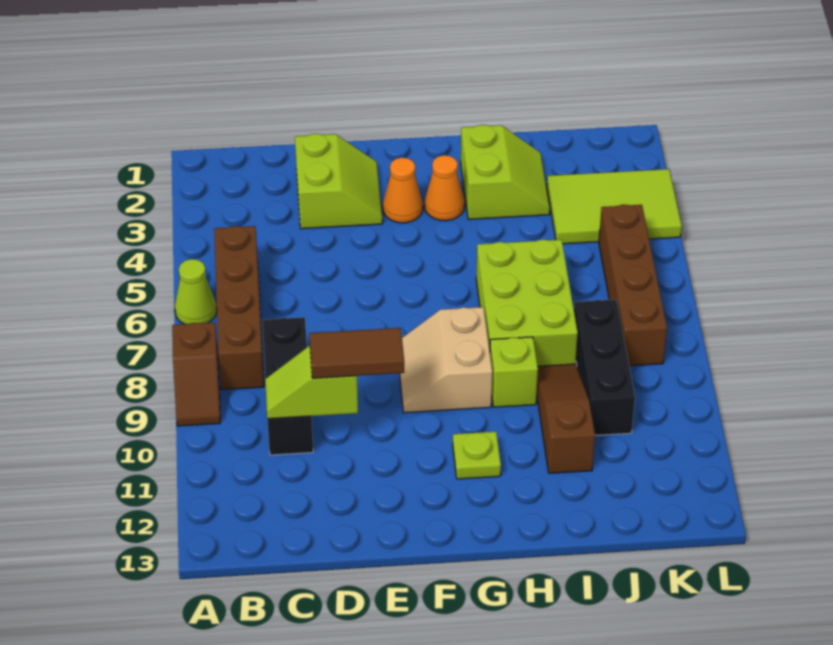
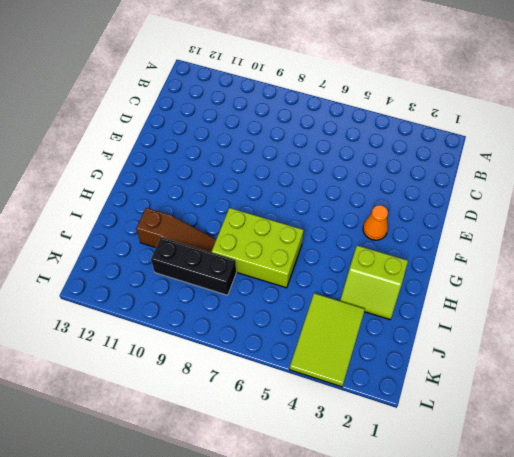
none -> lime cone A6 level 1
none -> brown slope A8:A9 level 1 top 8
none -> brown brick B5:B8 level 1

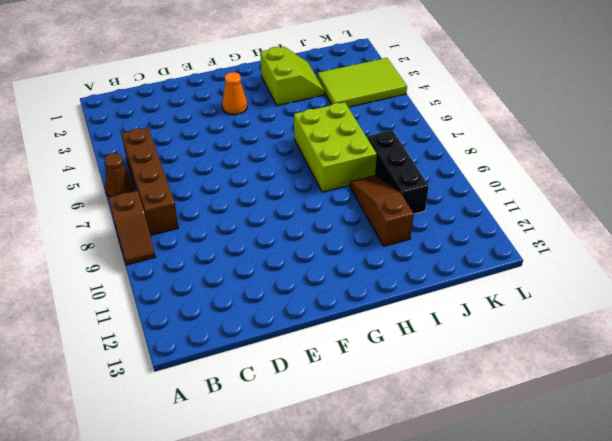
brown cone A6 level 1 -> lime cone A6 level 1
none -> black brick C8:C10 level 1
none -> lime slope D2:E3 level 1 top D
none -> tan slope F8:G9 level 1 top G

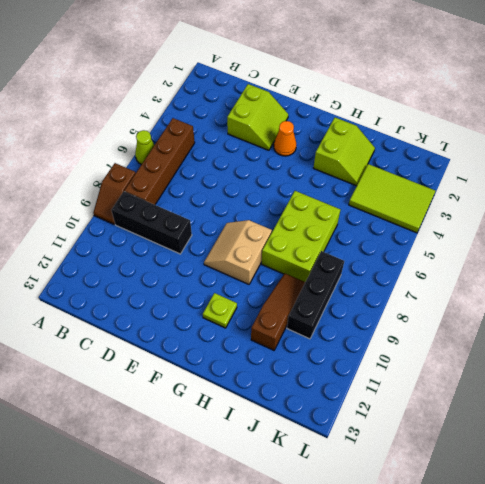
black brick B9:D9 level 1 -> black brick C8:C10 level 1
none -> orange cone G3 level 1
none -> lime brick H9 level 1
none -> brown brick K5:K8 level 1

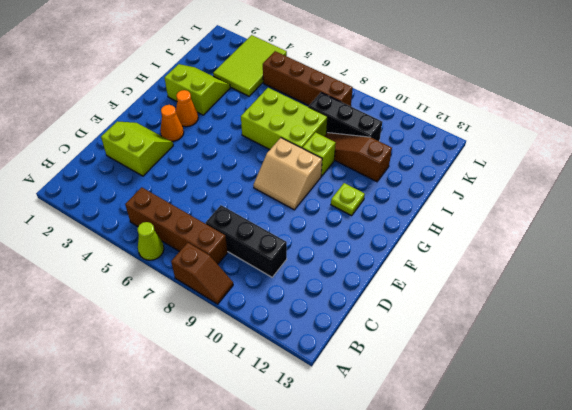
none -> lime slope C10:D10 level 2 top D
none -> brown tile D10:E10 level 3

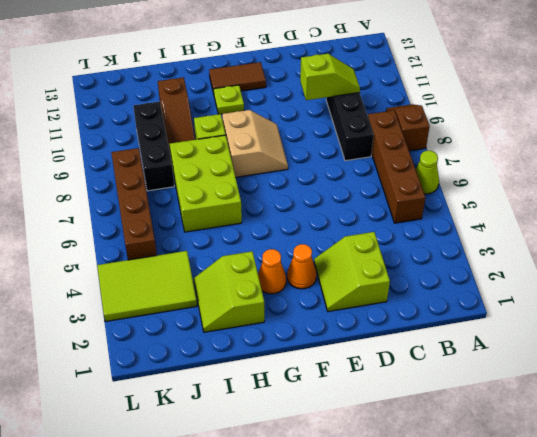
brown tile F12:G12 level 1 -> brown tile D10:E10 level 3

